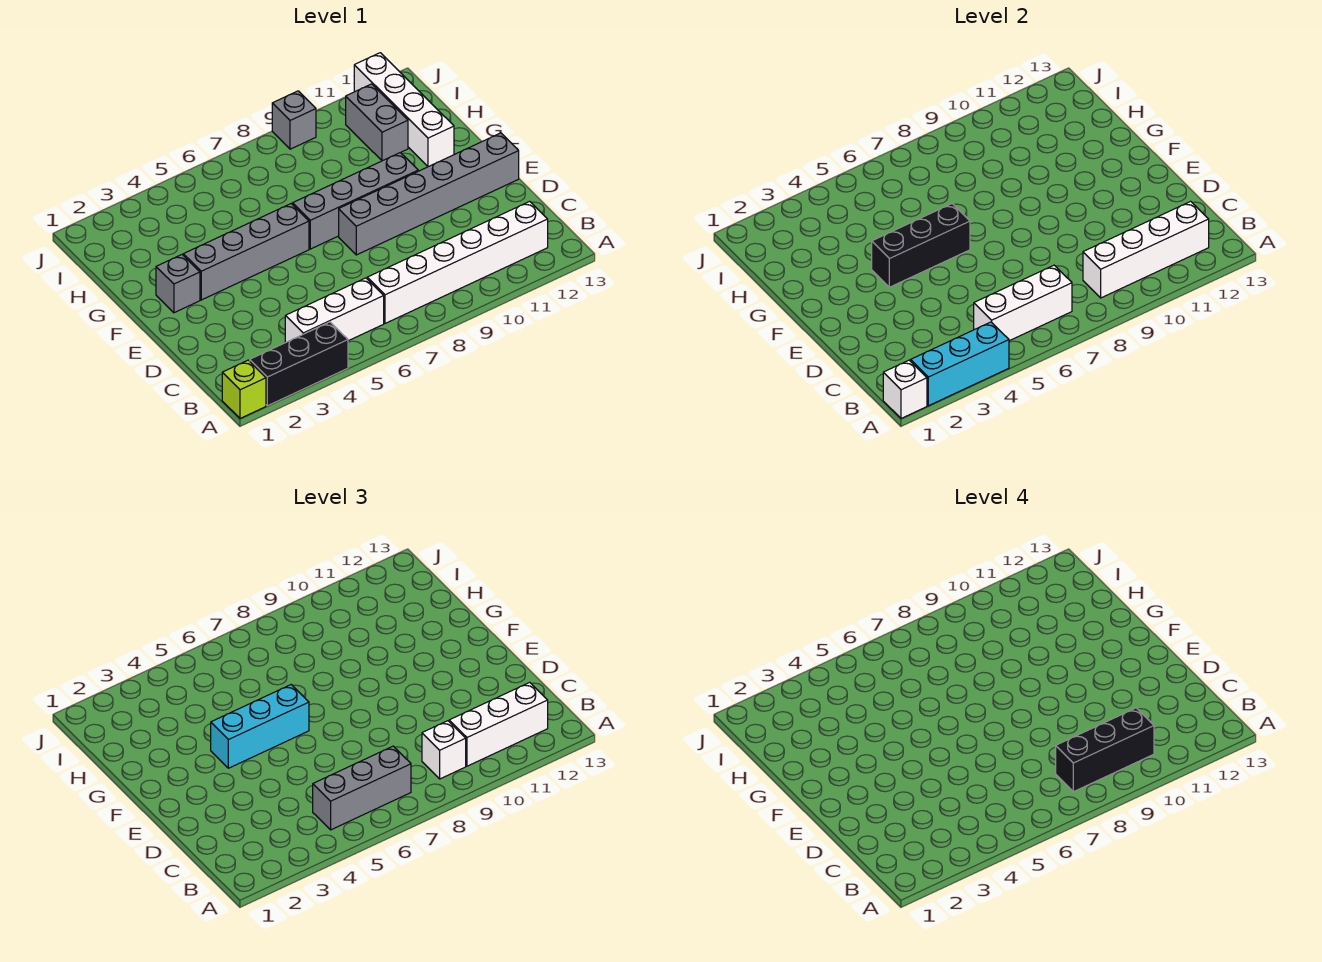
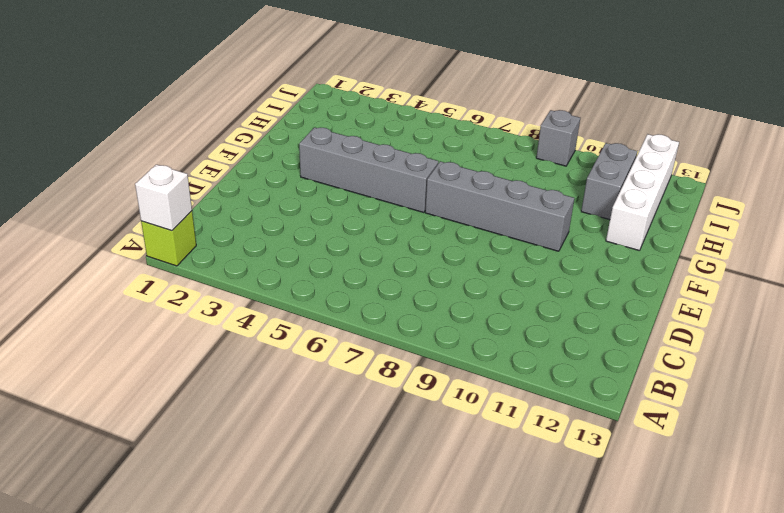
none -> black brick A2:A4 level 1
none -> white brick B4:B6 level 1
none -> white brick B7:B12 level 1

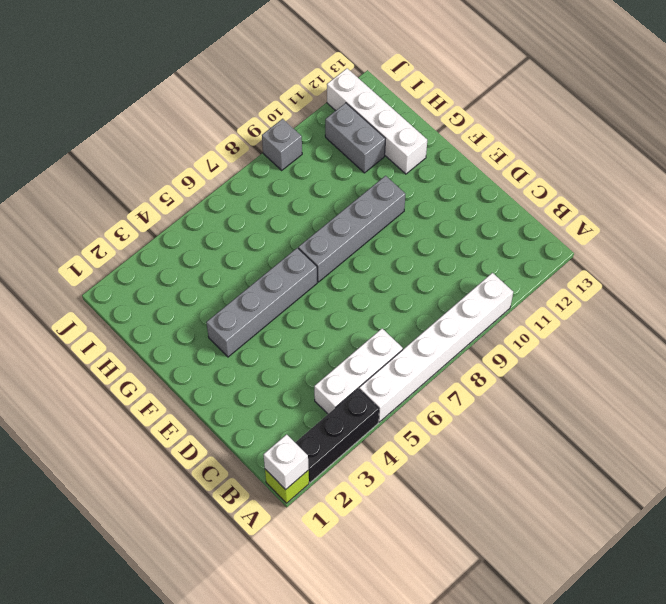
white brick A5:A10 level 1 -> white brick B7:B12 level 1
none -> grey brick E8:E13 level 1
none -> grey brick F2 level 1
none -> cyan brick A2:A4 level 2

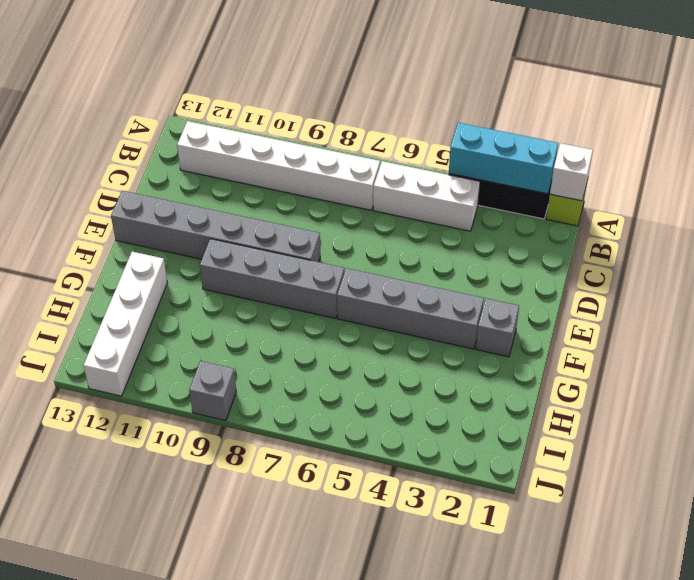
none -> grey brick H11:I11 level 1
none -> white brick B5:B7 level 2
none -> white brick B9:B12 level 2

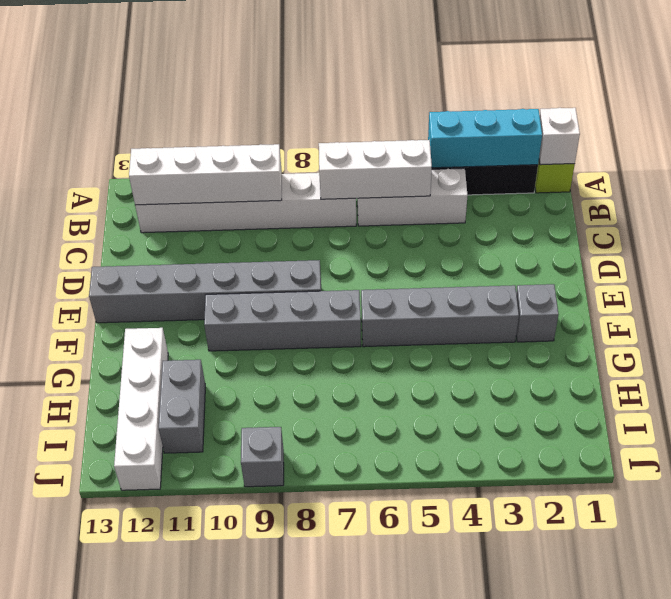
none -> black brick F4:F6 level 2
none -> grey brick B5:B7 level 3
none -> white brick B9 level 3

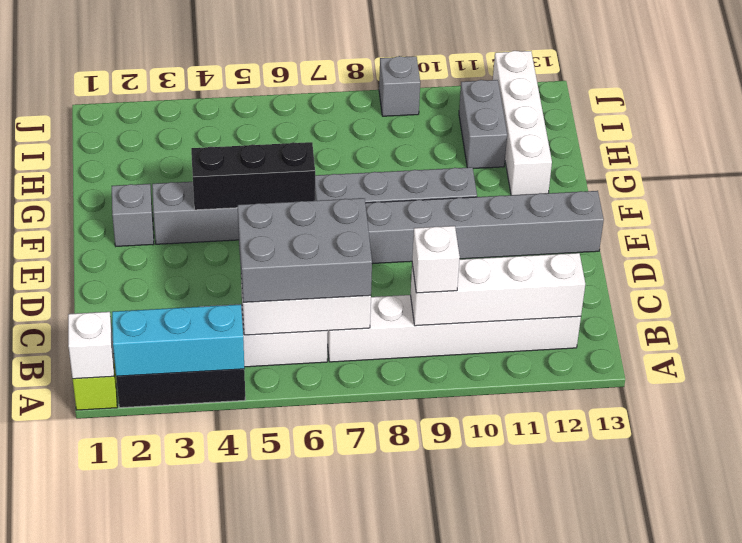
grey brick B5:C7 level 3 -> grey brick B5:B7 level 3
none -> white brick B10:B12 level 3
none -> cyan brick F4:F6 level 3
none -> black brick B8:B10 level 4

